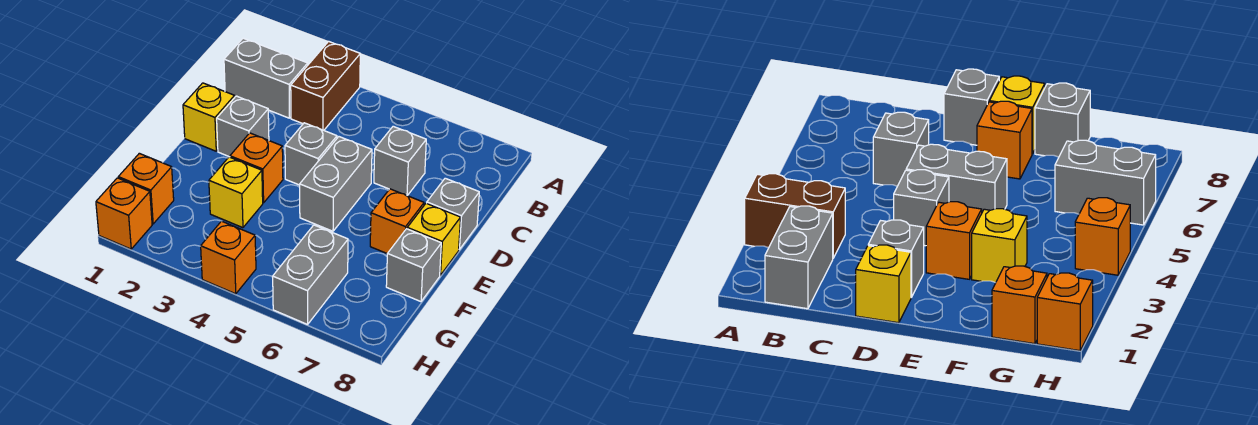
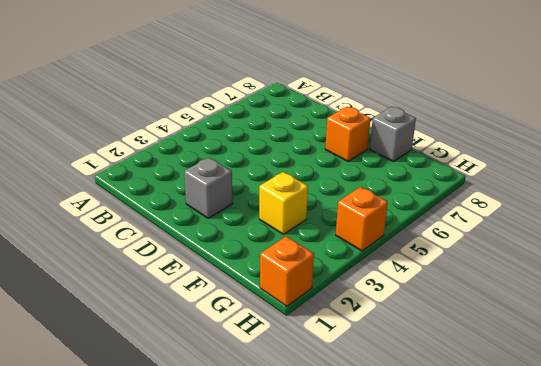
none -> brown brick A3:B3 level 1
none -> grey brick B1:B2 level 1
none -> grey brick C6 level 1

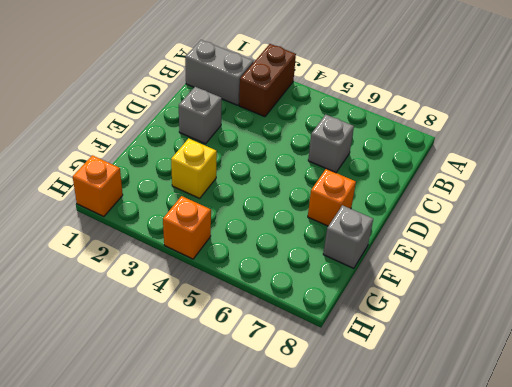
none -> yellow brick D1 level 1
none -> grey brick D4 level 1
none -> grey brick D5:E5 level 1

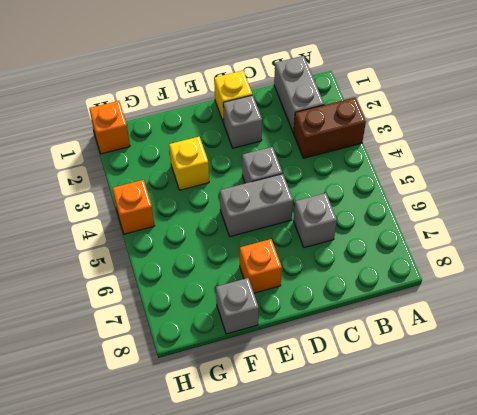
none -> grey brick D8 level 1
none -> orange brick E3 level 1
none -> yellow brick E8 level 1

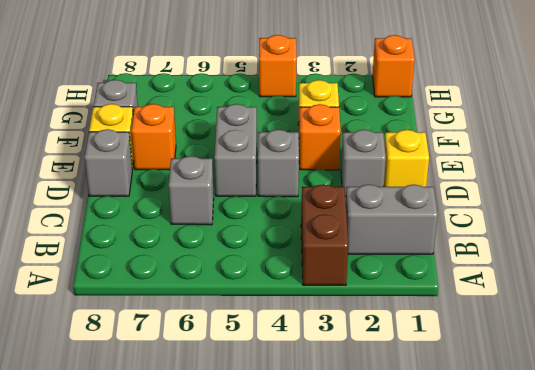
none -> orange brick G1 level 1
none -> grey brick G6:H6 level 1

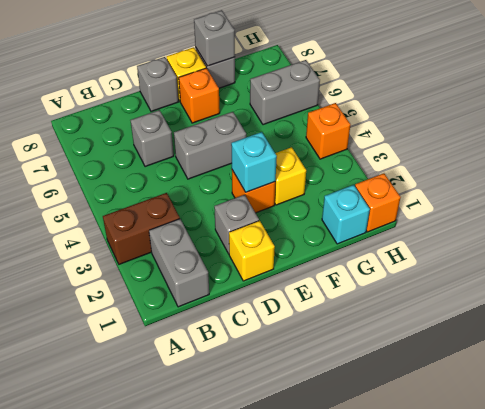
cyan brick E3 level 2 -> none
grey brick F8 level 2 -> grey brick D4 level 1
cyan brick G1 level 1 -> orange brick G1 level 1

